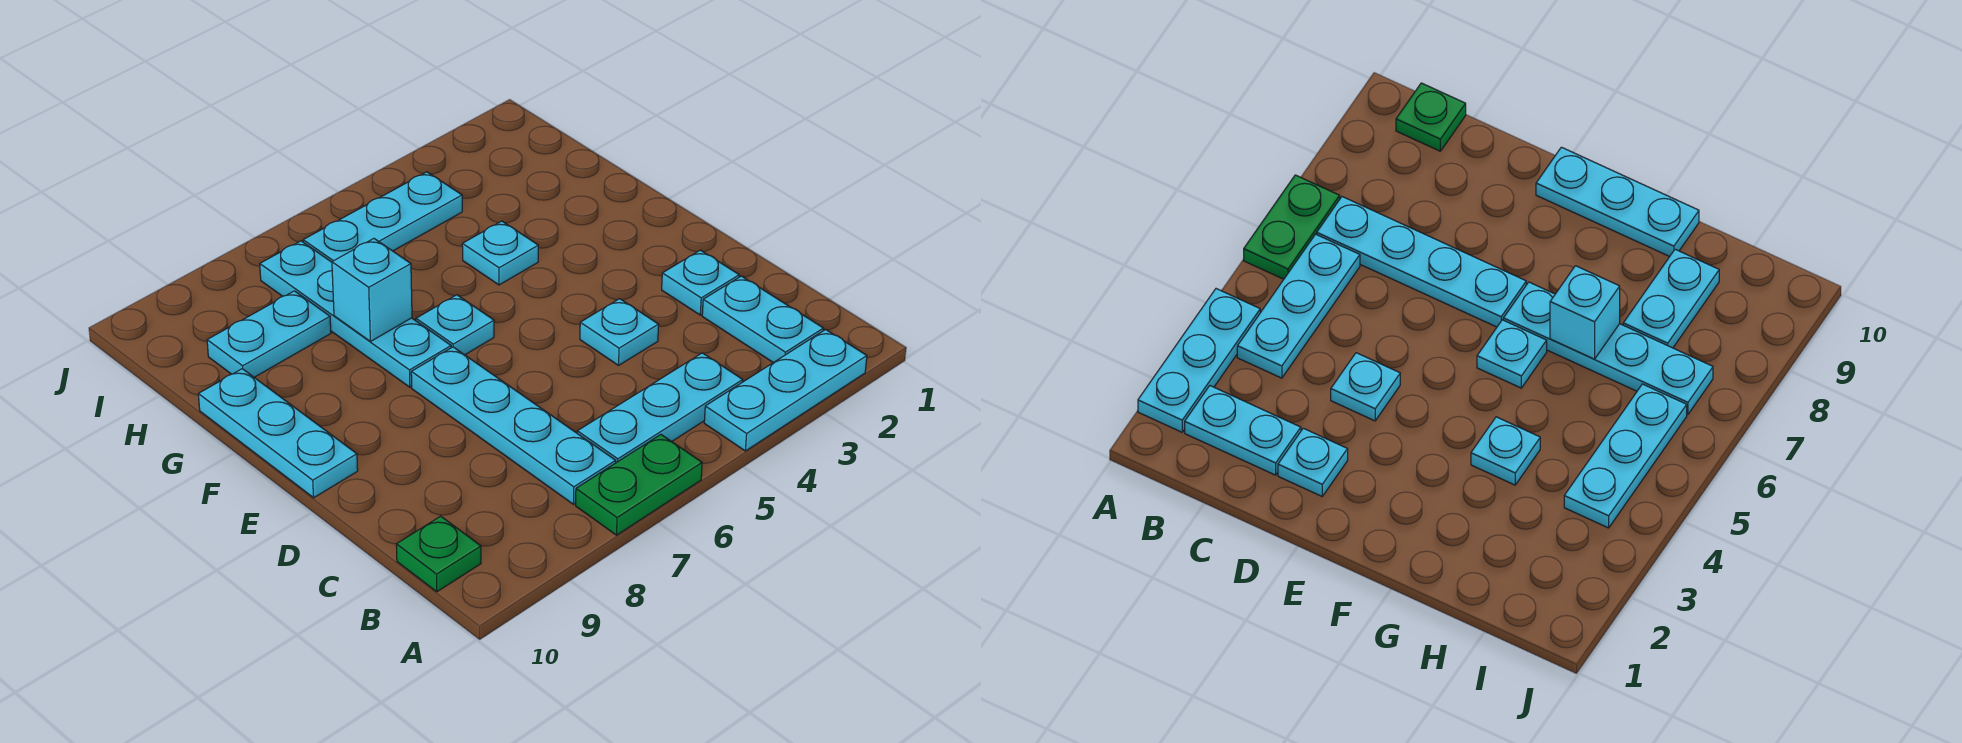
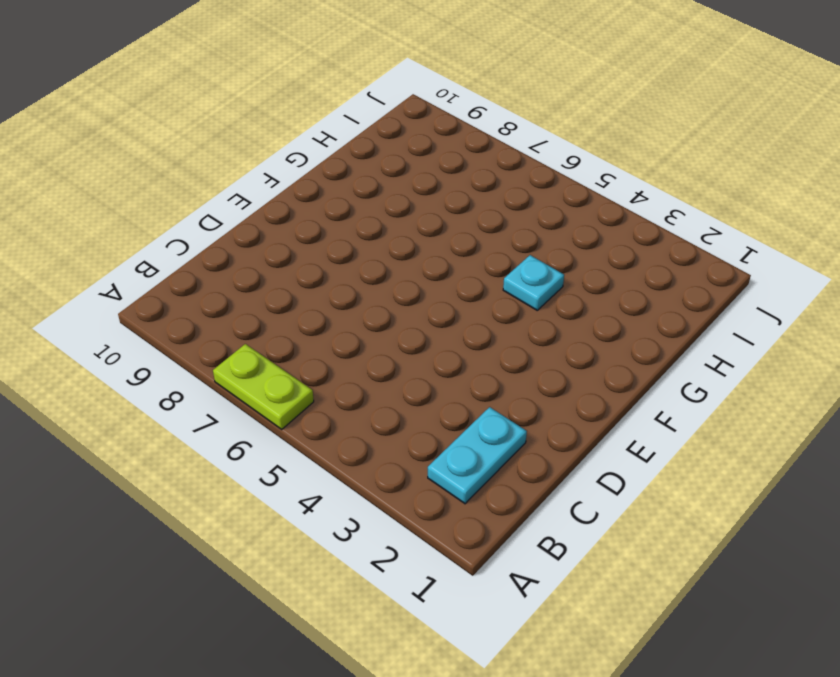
lime plate A6:A7 level 1 -> green plate A6:A7 level 1
none -> cyan plate A2:A4 level 1
none -> cyan plate B4:B6 level 1
none -> cyan plate B7:E7 level 1

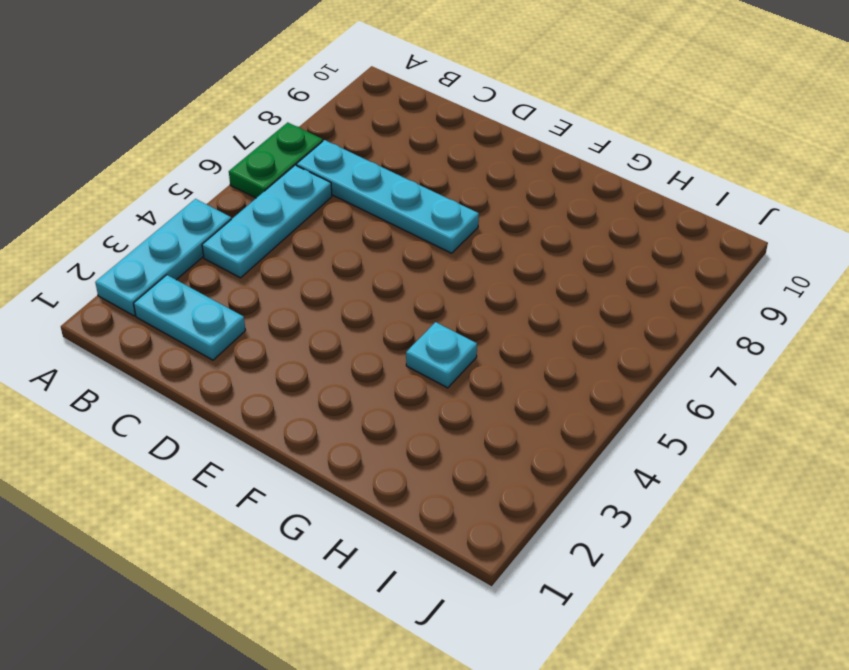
none -> green plate B10 level 1
none -> cyan plate D2 level 1
none -> cyan plate D4 level 1

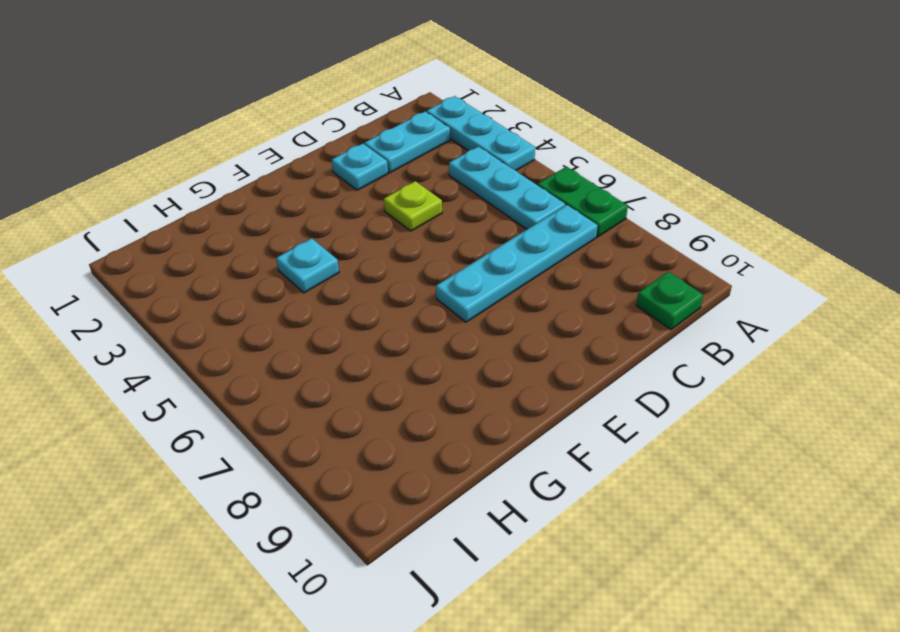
lime plate D4 level 1 -> cyan plate D4 level 1
none -> cyan plate E10:G10 level 1
none -> cyan plate F6 level 1
none -> cyan plate F7:I7 level 1

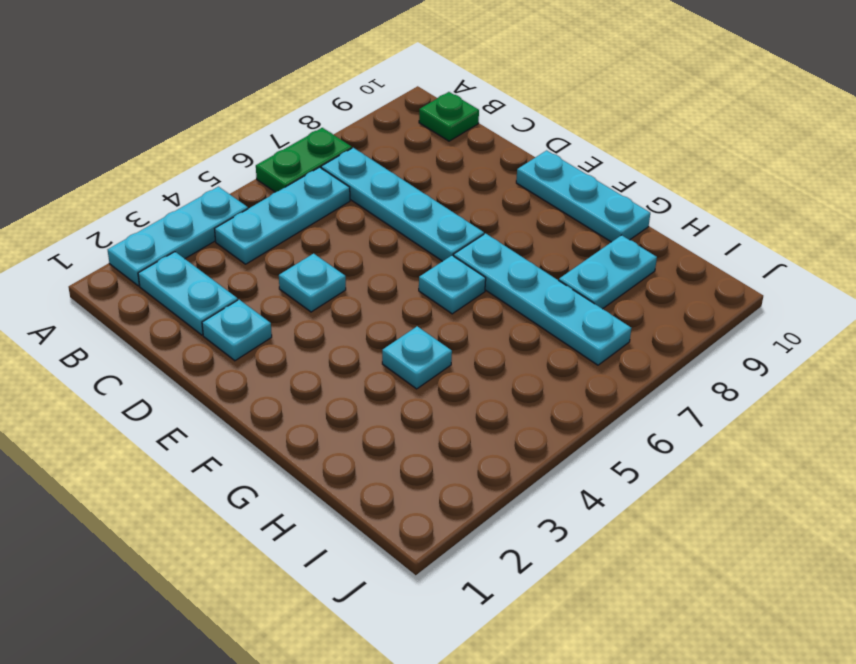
none -> cyan plate I4:I6 level 1
none -> cyan brick G7 level 2

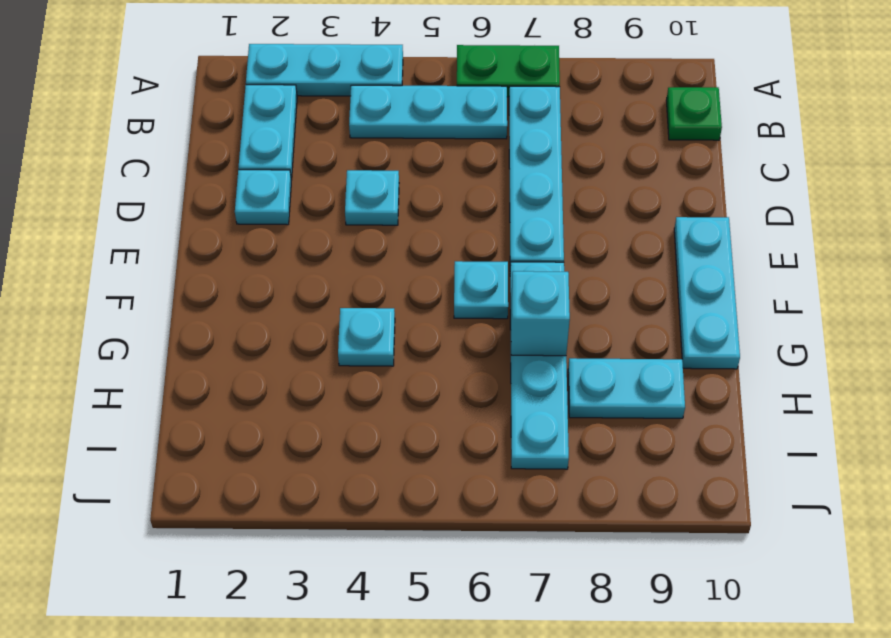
none -> cyan plate I4:I6 level 1

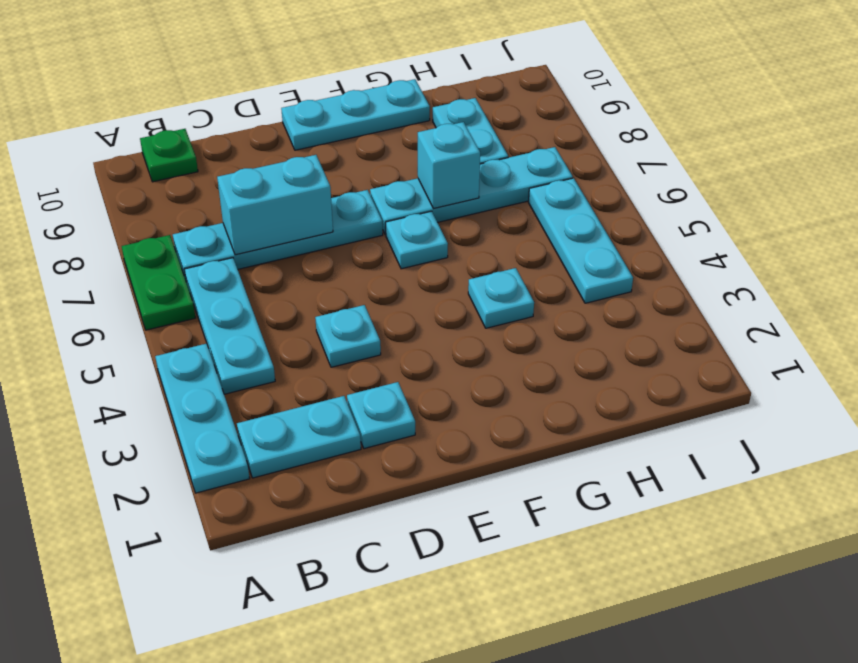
cyan brick C7:D7 level 2 -> none

